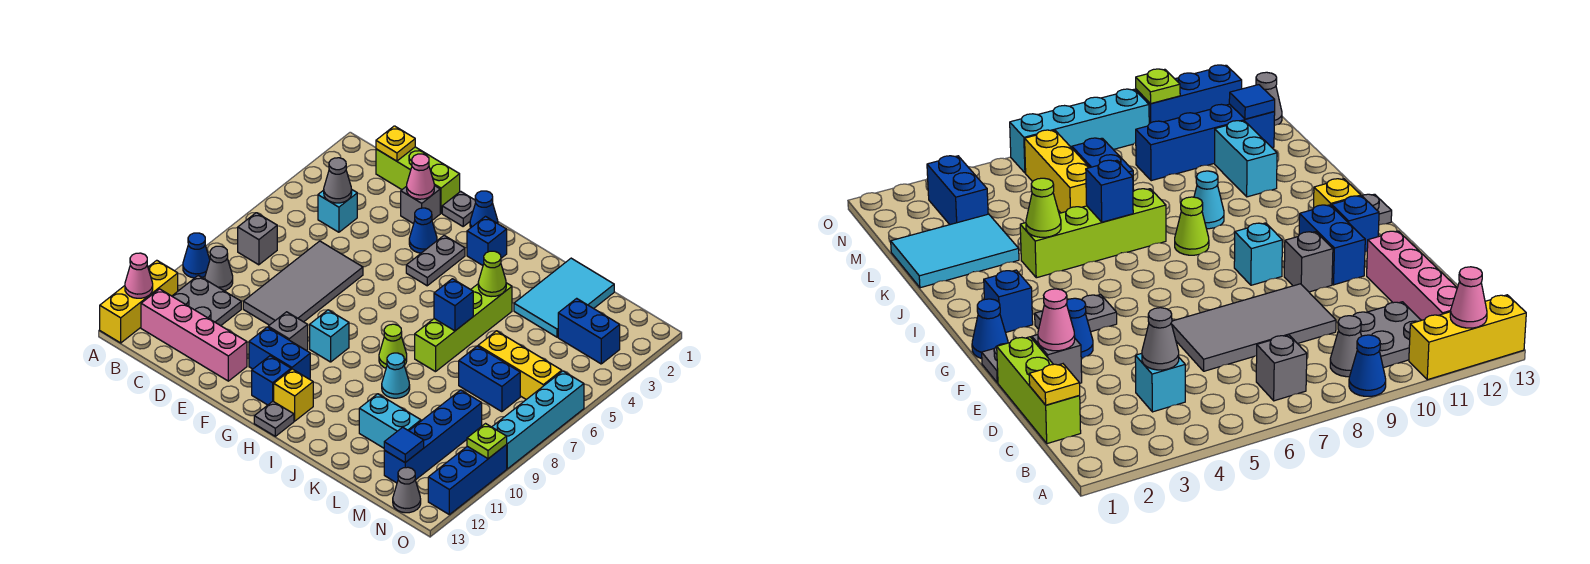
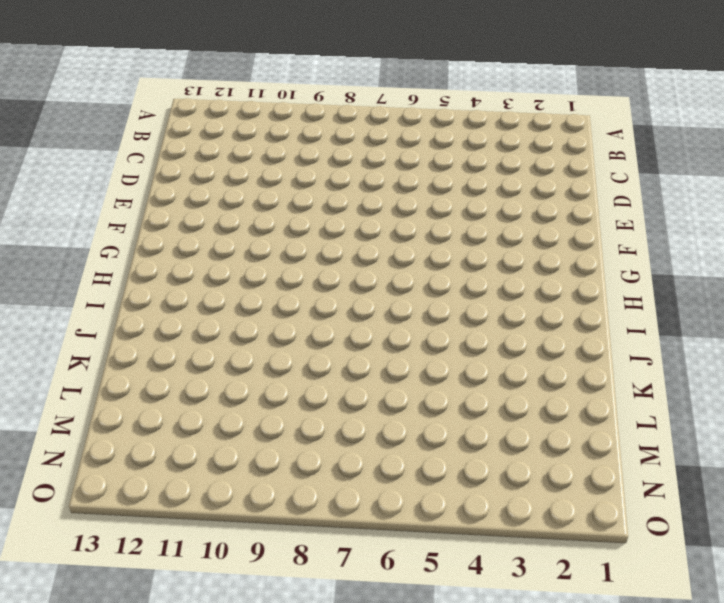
none -> blue cone A9 level 1
none -> yellow brick A11:A13 level 1
none -> grey brick B7 level 1
none -> grey cone B9 level 1

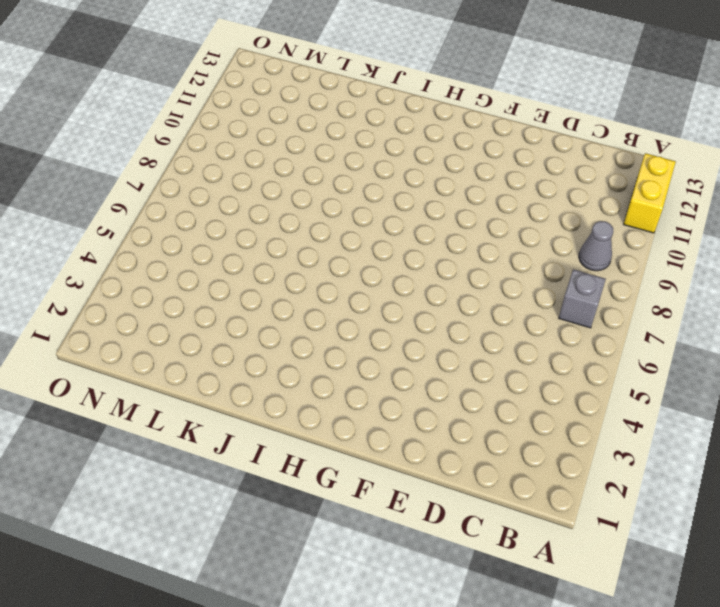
yellow brick A11:A12 level 1 -> yellow brick A11:A13 level 1
none -> blue cone A9 level 1
none -> grey plate B10:C11 level 1
none -> pink brick B12:E12 level 1
none -> lime brick C1:E1 level 1

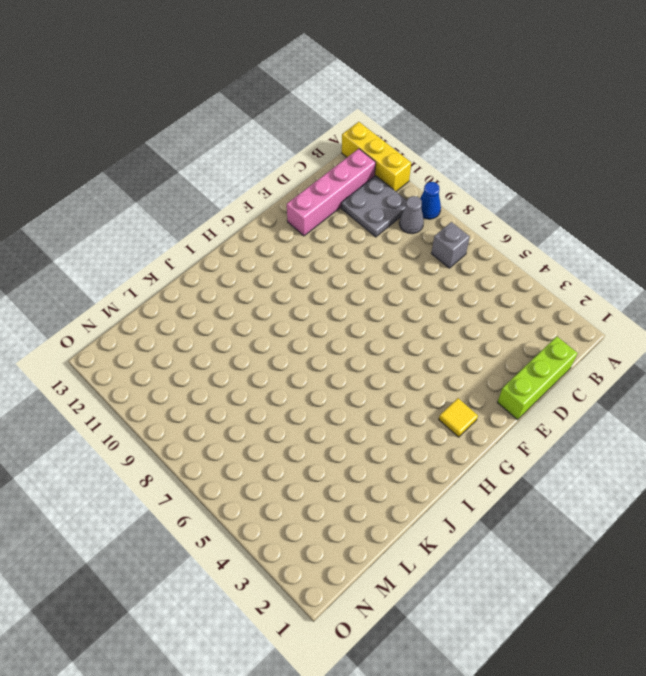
yellow tile G2 level 1 -> none
none -> cyan brick C4 level 1
none -> grey tile D6:E9 level 1
none -> grey brick E2 level 1
none -> grey plate F1 level 1

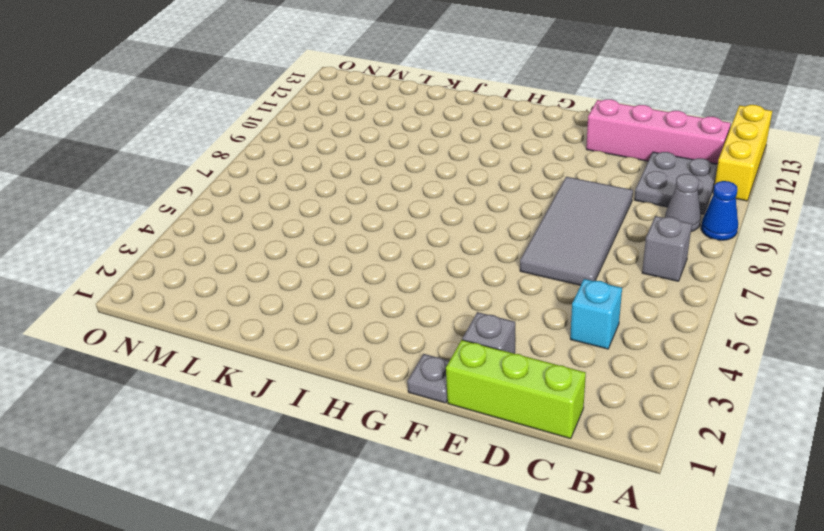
none -> blue cone F3 level 1
none -> grey brick F10 level 1
none -> blue brick F11:G11 level 1
none -> blue cone G1 level 1

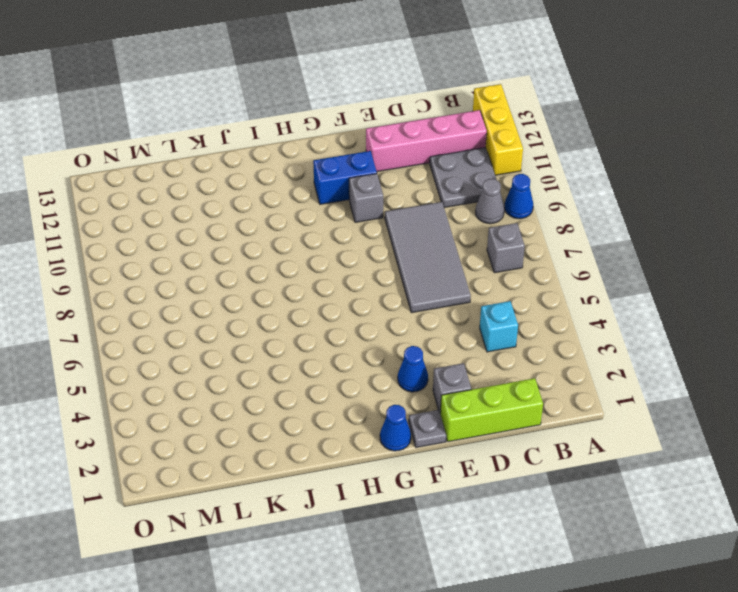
none -> grey plate G3:G4 level 1
none -> cyan brick G9 level 1
none -> blue brick G12 level 1
none -> blue brick H2 level 1

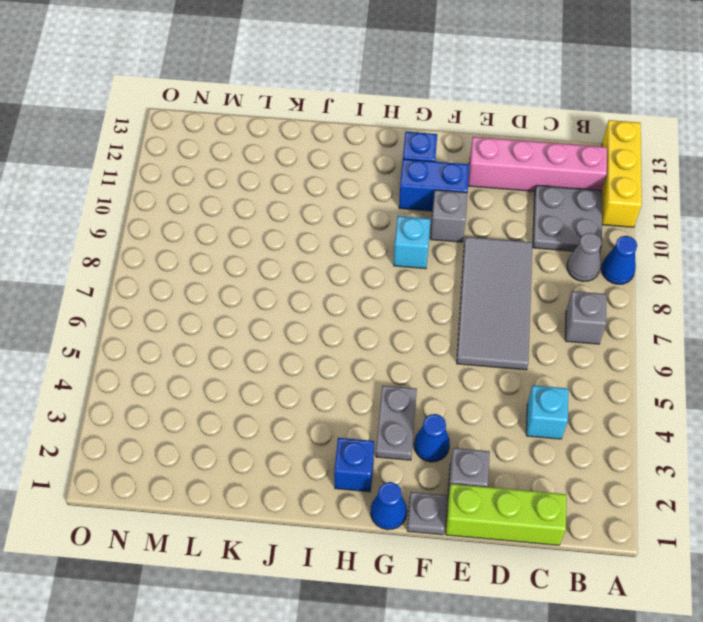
none -> yellow brick H12 level 1
none -> grey plate H13 level 1
none -> lime cone I8 level 1
none -> lime brick J4:J7 level 1

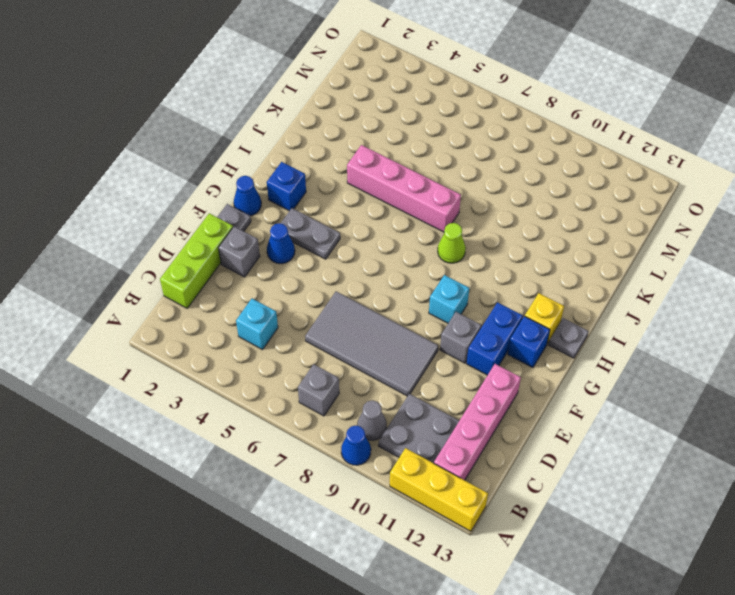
pink brick J4:J7 level 1 -> lime brick J4:J7 level 1
none -> cyan cone J9 level 1
none -> cyan tile K1:L3 level 1
none -> cyan brick K11:L11 level 1
none -> yellow brick L6:N6 level 1

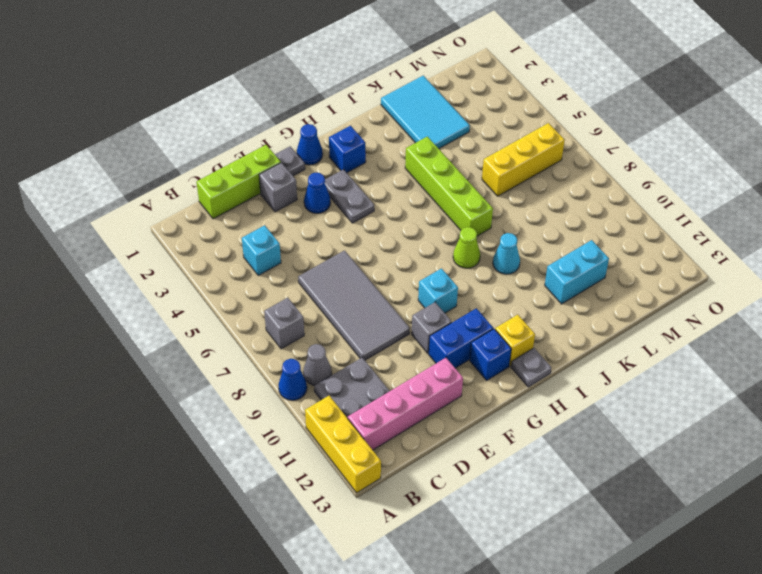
none -> blue brick L7:M7 level 1
none -> blue brick M3:N3 level 1
none -> blue brick M9:M12 level 1
none -> grey cone N13 level 1

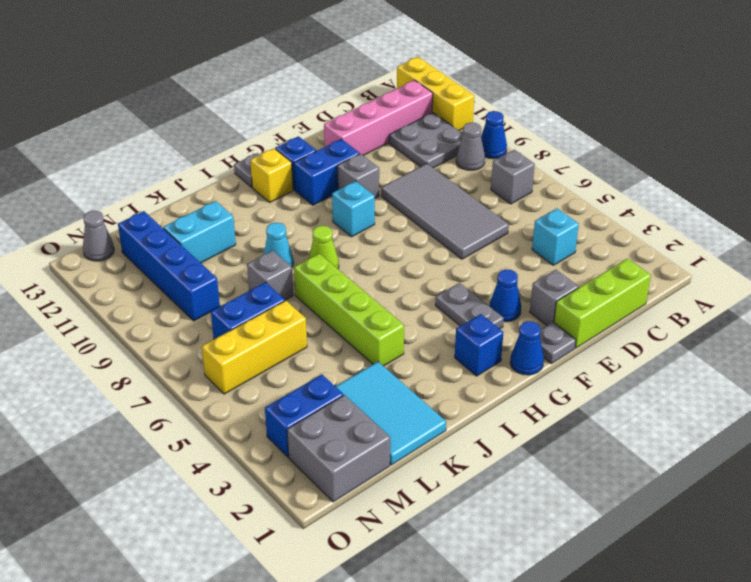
grey brick K8 level 1 -> none
grey brick M1:N2 level 1 -> none
none -> cyan brick O6:O9 level 1
none -> blue brick O10:O12 level 1
none -> pink cone A12 level 2
none -> yellow plate C1 level 2

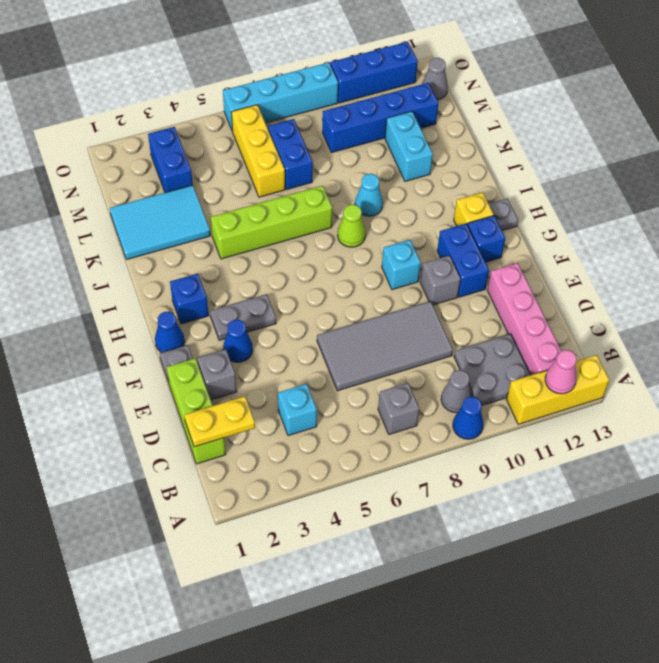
yellow plate C1:C2 level 2 -> yellow plate C1 level 2
none -> grey cone C4 level 2
none -> pink cone E2 level 2
none -> lime cone J4 level 2
none -> blue brick J6 level 2

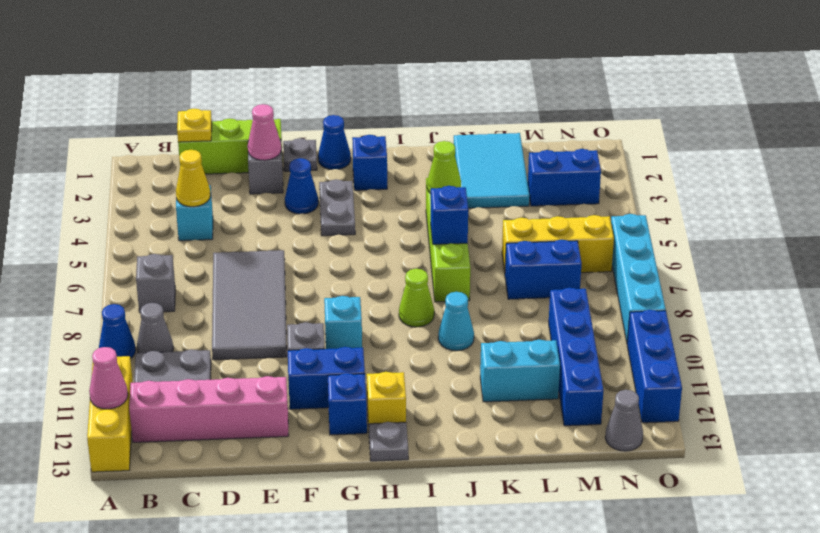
yellow cone C4 level 2 -> grey cone C4 level 2
none -> blue tile M12 level 2
none -> lime plate O10 level 2

